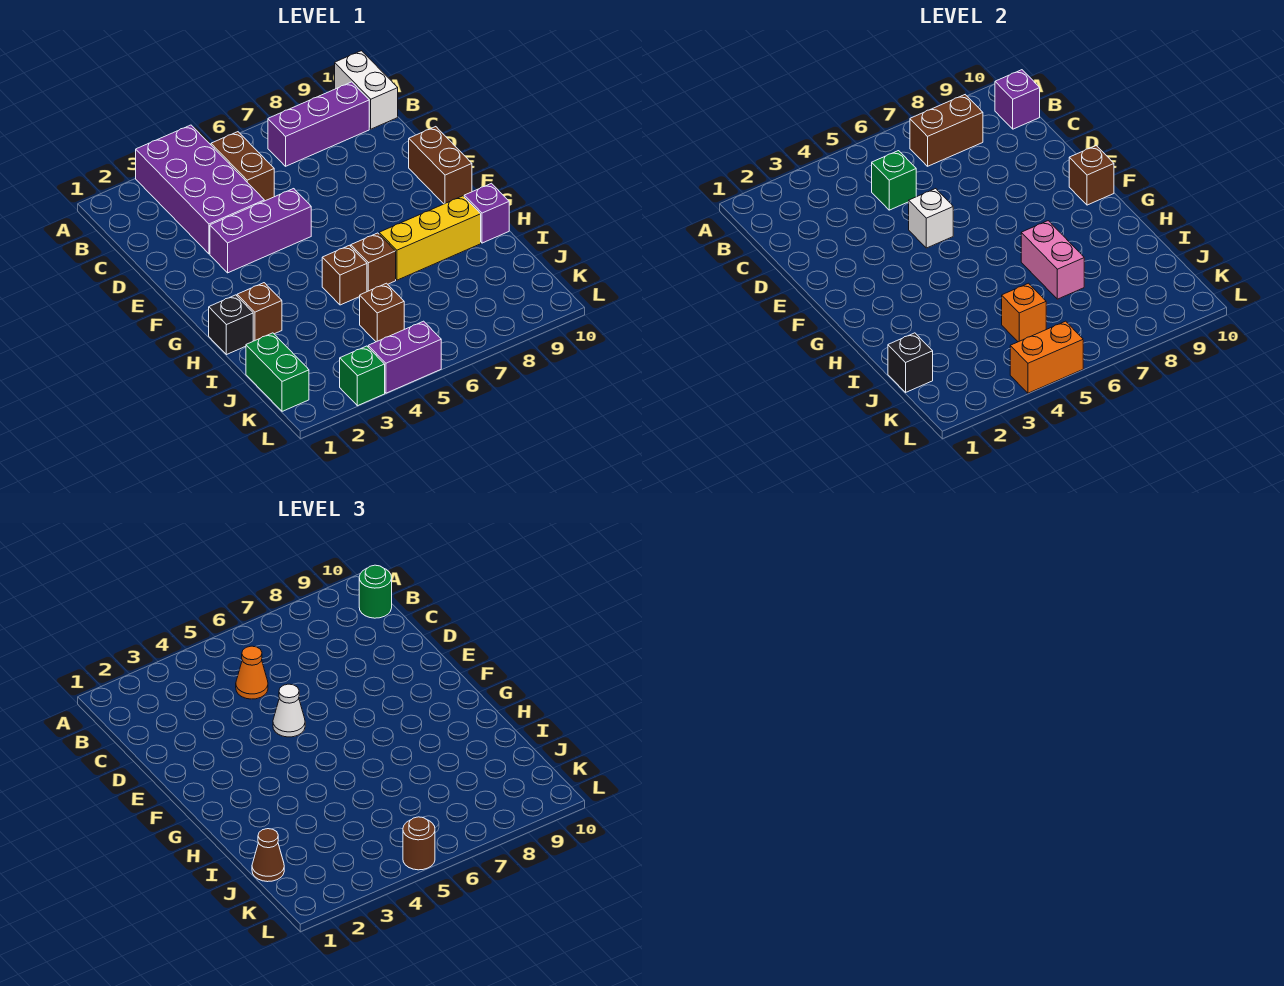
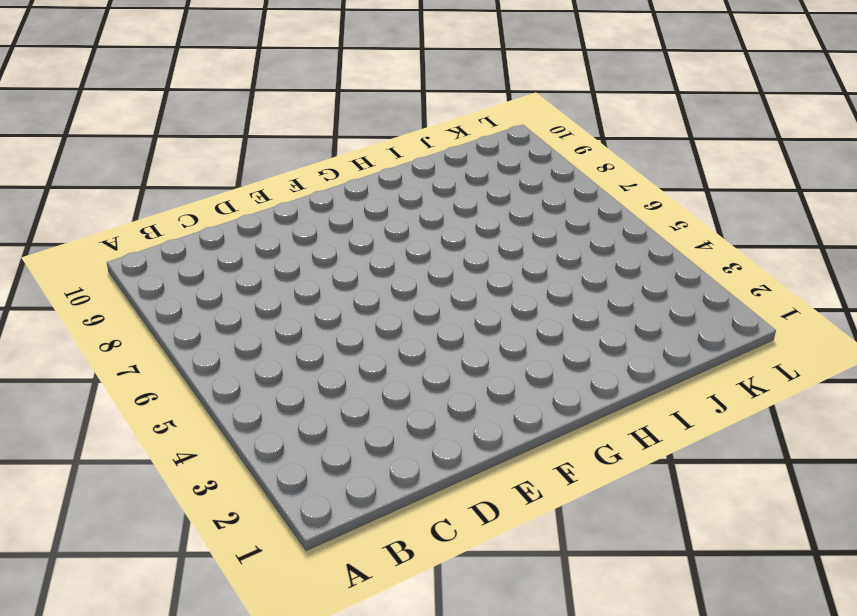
none -> purple brick A3:D4 level 1
none -> white brick A10:B10 level 1
none -> brown brick B5:C5 level 1
none -> purple brick B7:B9 level 1

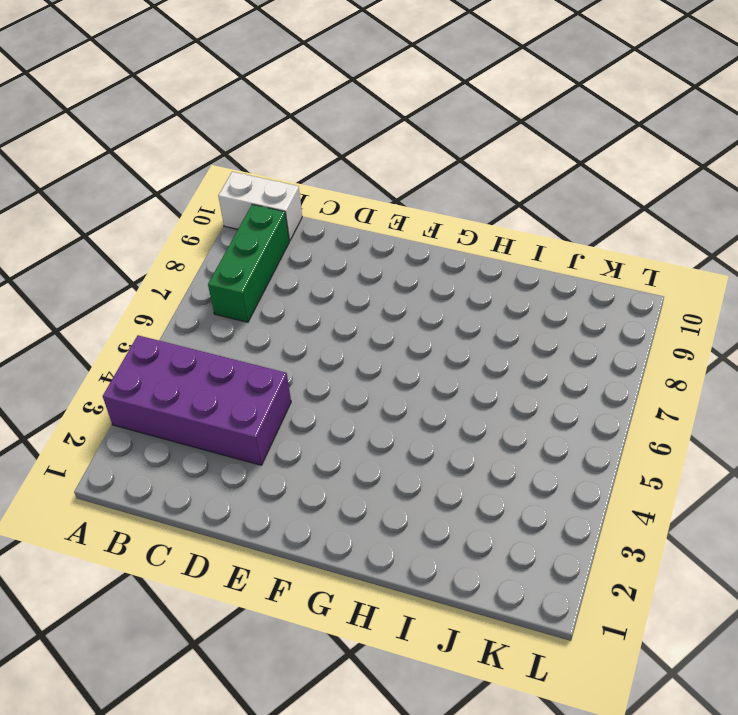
green brick B7:B9 level 1 -> purple brick B7:B9 level 1
none -> brown brick B5:C5 level 1
none -> purple brick E3:E5 level 1
none -> brown brick E10:F10 level 1
none -> black brick H1 level 1

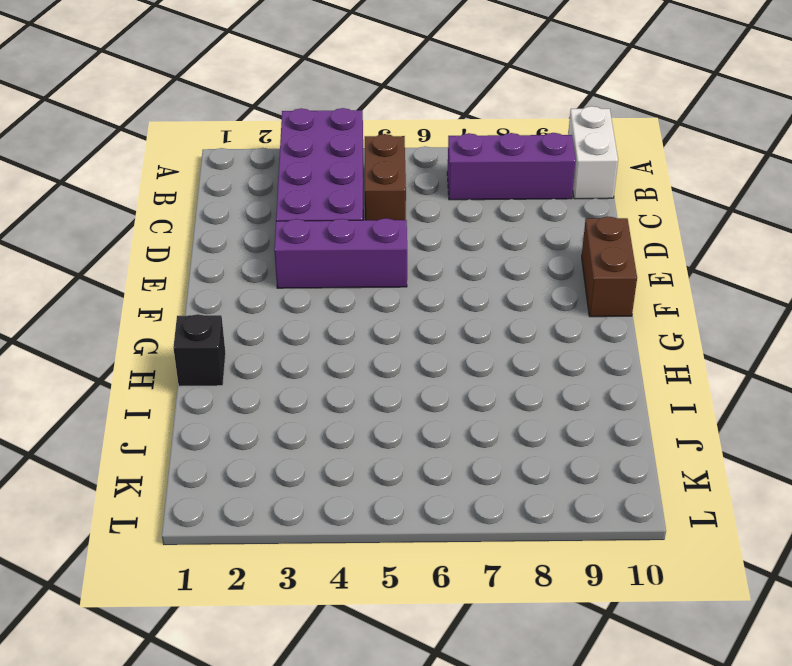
none -> brown brick H2 level 1
none -> brown brick H5 level 1
none -> brown brick H6 level 1
none -> yellow brick H7:H9 level 1

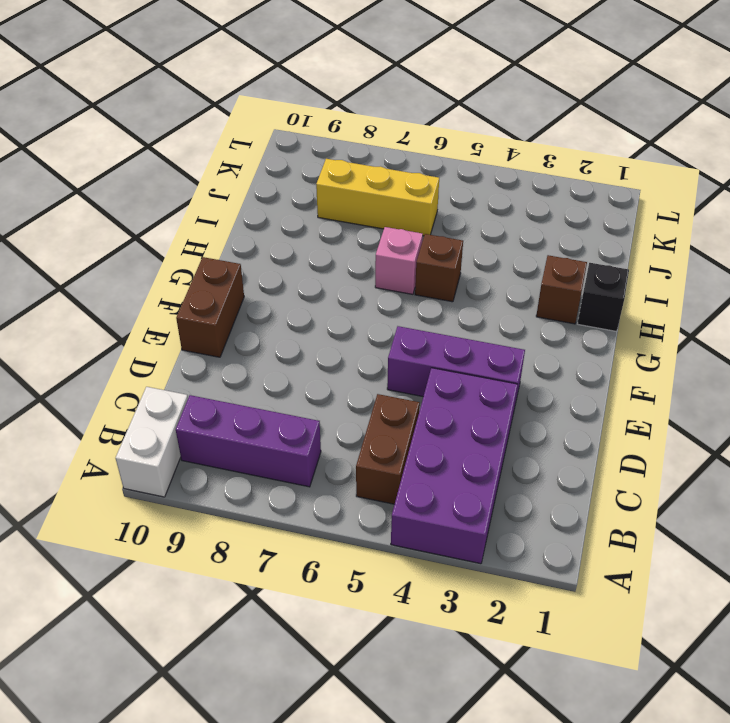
pink brick H6 level 1 -> brown brick H6 level 1
yellow brick J6:J8 level 1 -> yellow brick H7:H9 level 1
none -> purple brick H10 level 1
none -> green brick J1:K1 level 1
none -> brown brick J5 level 1
none -> green brick L3 level 1

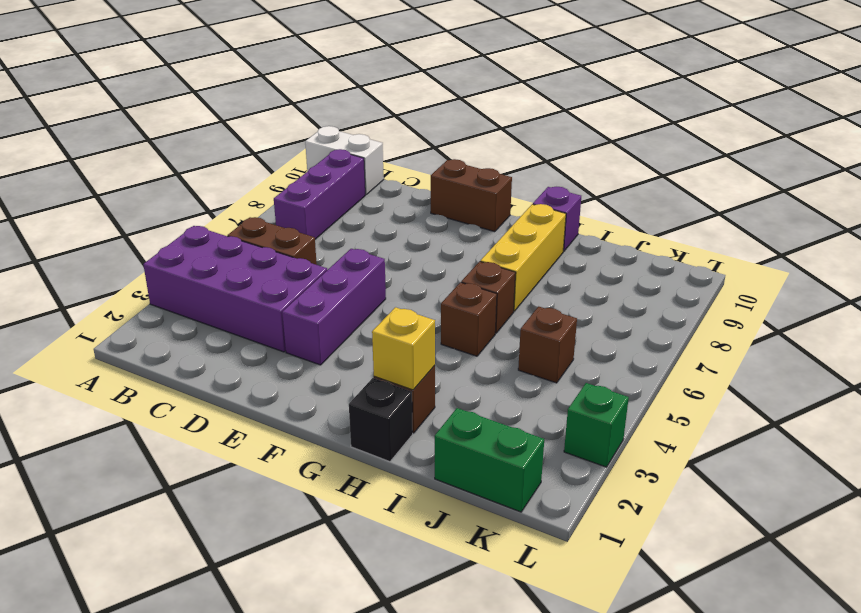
yellow brick H2 level 2 -> none
none -> purple brick L4:L5 level 1
none -> brown brick B7:B8 level 2
none -> purple brick B10 level 2
none -> green brick C5 level 2

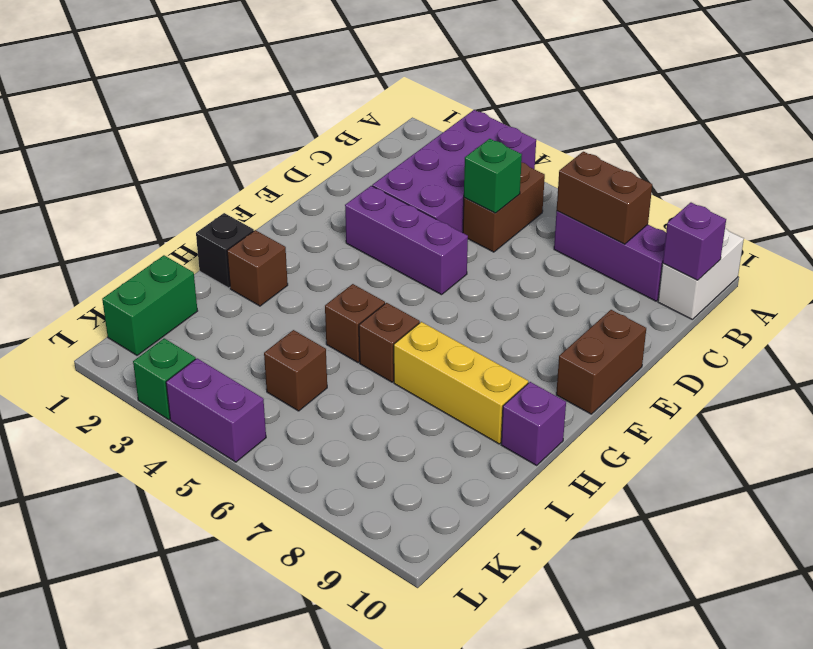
none -> white brick E5 level 2
none -> brown brick F10 level 2
none -> pink brick H7:I7 level 2
none -> black brick J1 level 2

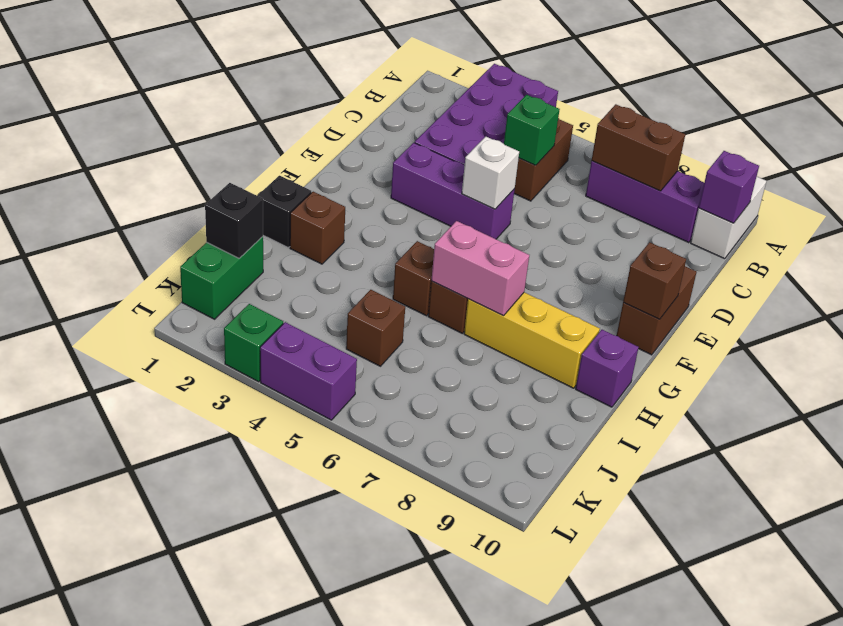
pink brick H6:H7 level 2 -> pink brick H7:I7 level 2
none -> orange brick J5 level 2
none -> orange brick L4:L5 level 2
none -> green round brick B10 level 3
none -> orange cone C5 level 3

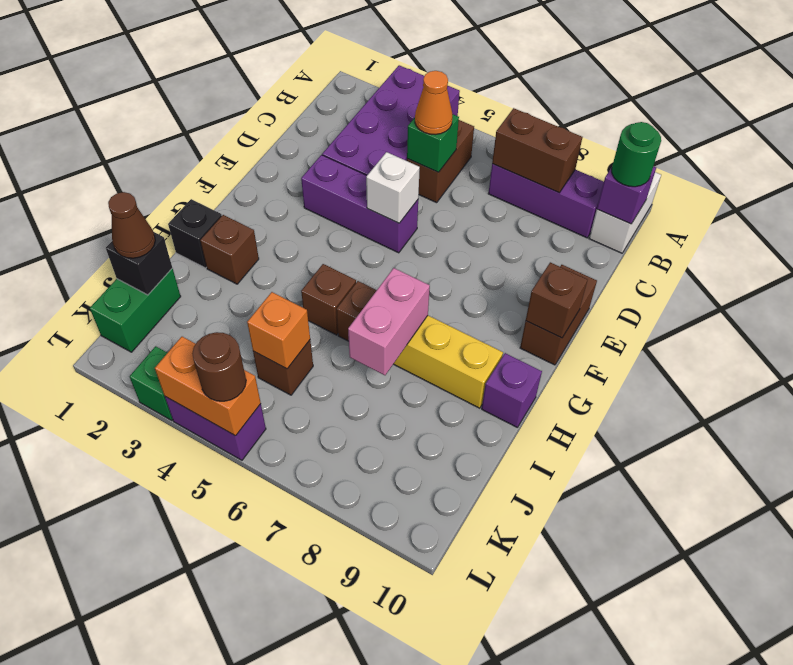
none -> white cone E5 level 3

